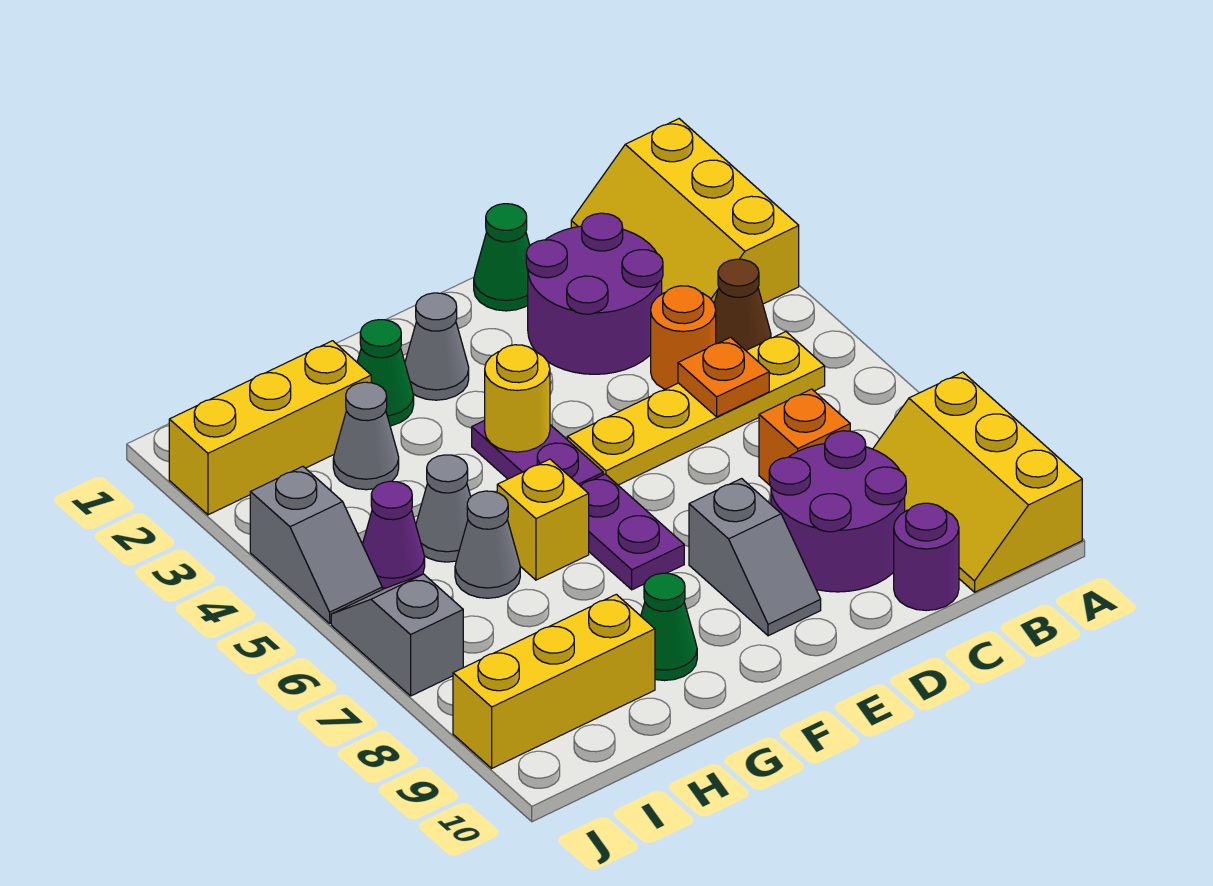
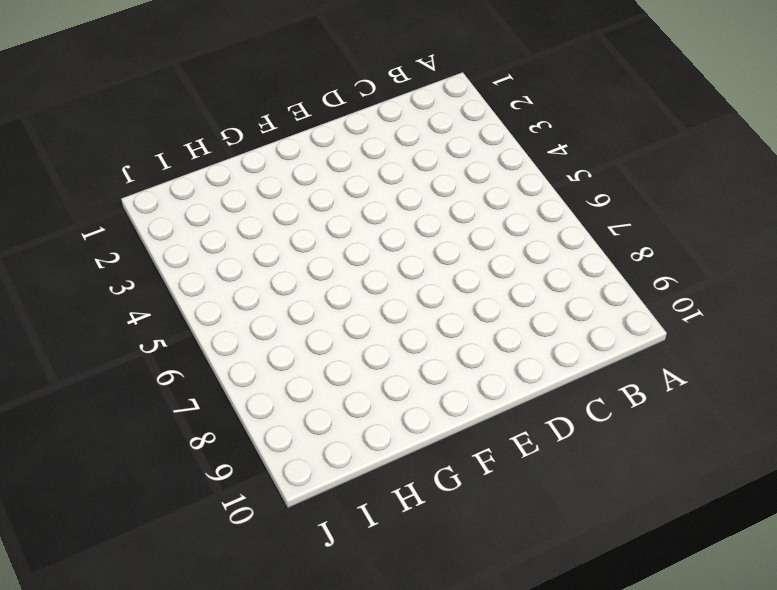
none -> yellow slope A1:B3 level 1 top A
none -> yellow slope A8:B10 level 1 top A
none -> brown cone B4 level 1

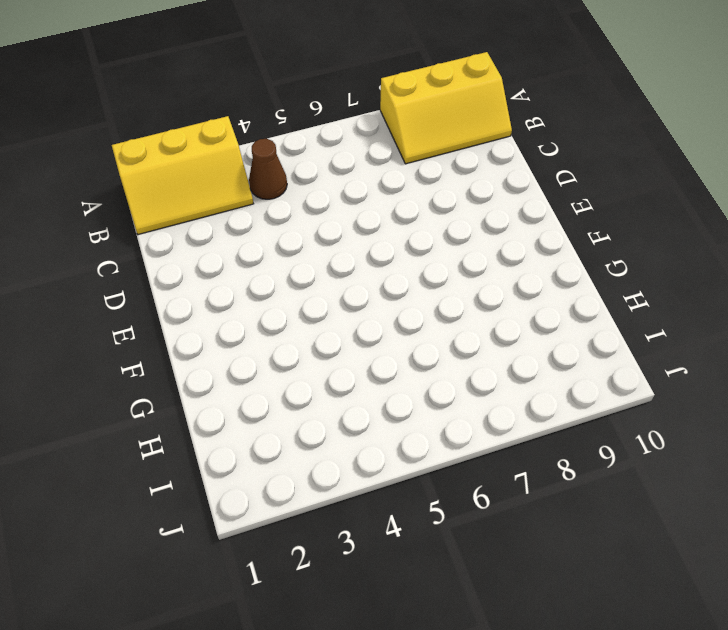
none -> yellow plate B5:E5 level 1
none -> purple round brick C2:D3 level 1
none -> orange round brick C4 level 1

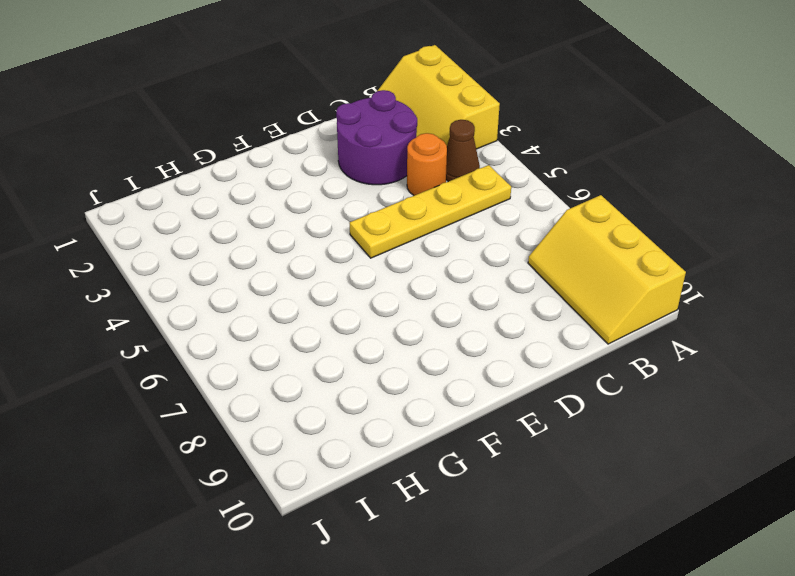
none -> orange brick C7 level 1
none -> purple round brick C8:D9 level 1
none -> purple round brick C10 level 1

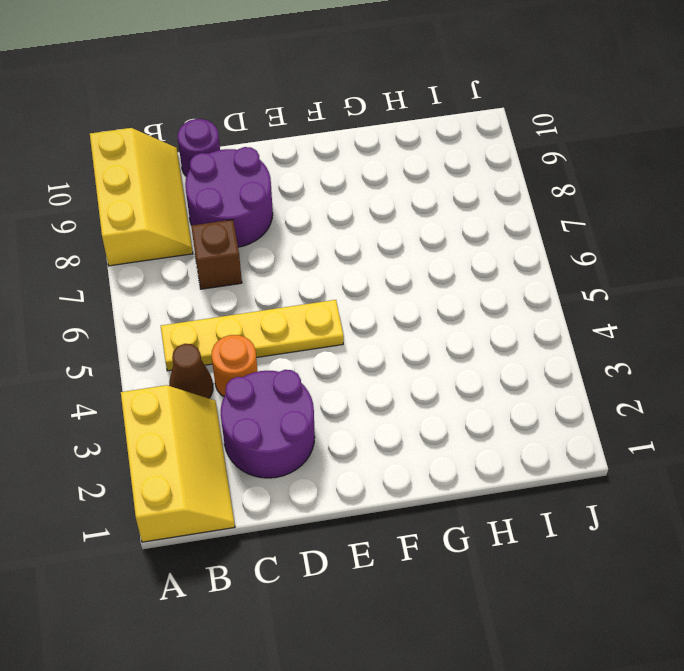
brown brick C7 level 1 -> orange brick C7 level 1
none -> green cone D1 level 1
none -> grey slope E8:E9 level 1 top 8
none -> grey cone F2 level 1

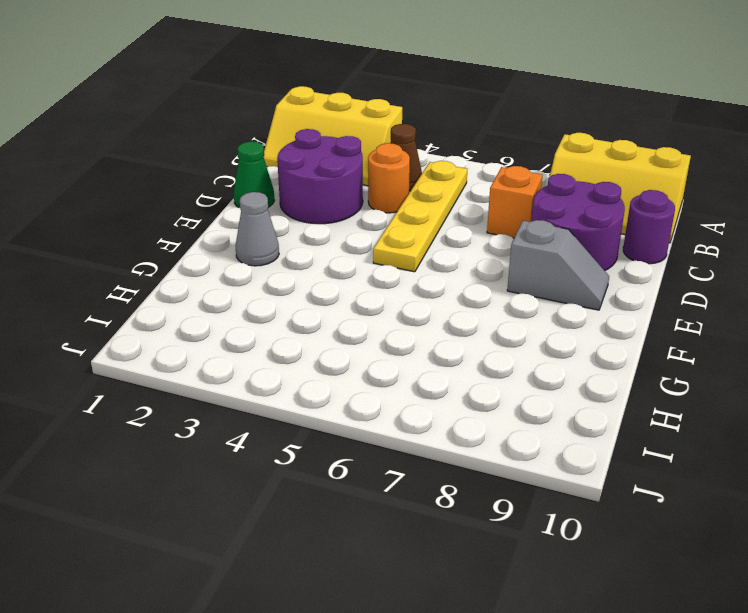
none -> purple plate F4:F5 level 1
none -> purple plate F6:F7 level 1
none -> green cone G2 level 1

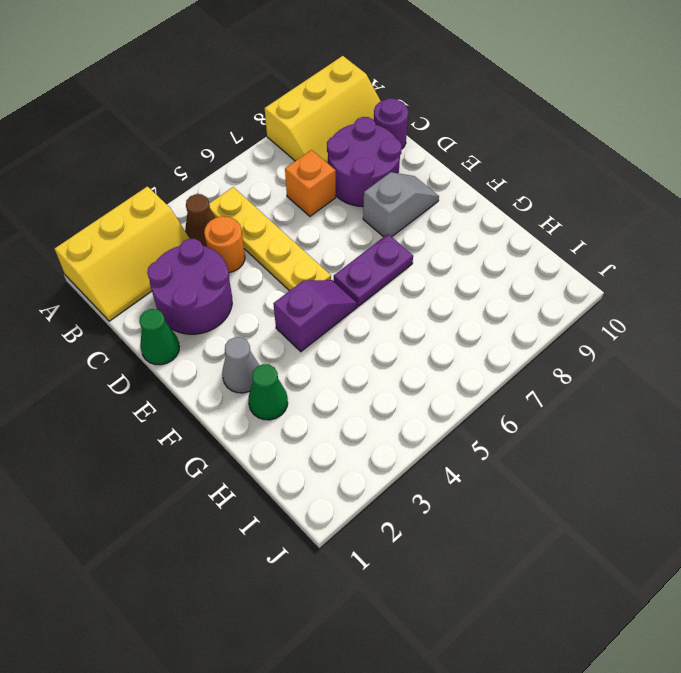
purple slope F4:F5 level 1 top 4 -> purple plate F4:F5 level 1
none -> yellow brick G6 level 1
none -> green cone G9 level 1
none -> yellow brick H2:J2 level 1

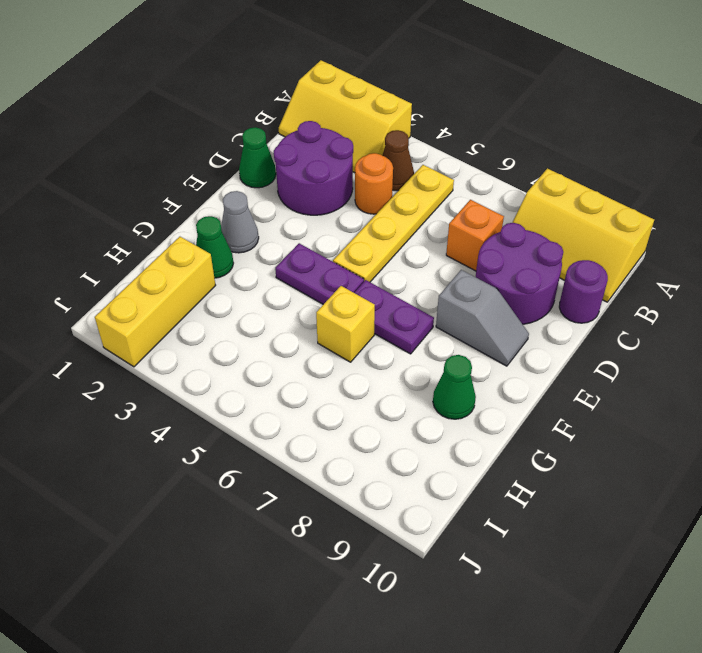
none -> grey cone H3 level 1
none -> grey cone H5 level 1
none -> grey cone H6 level 1

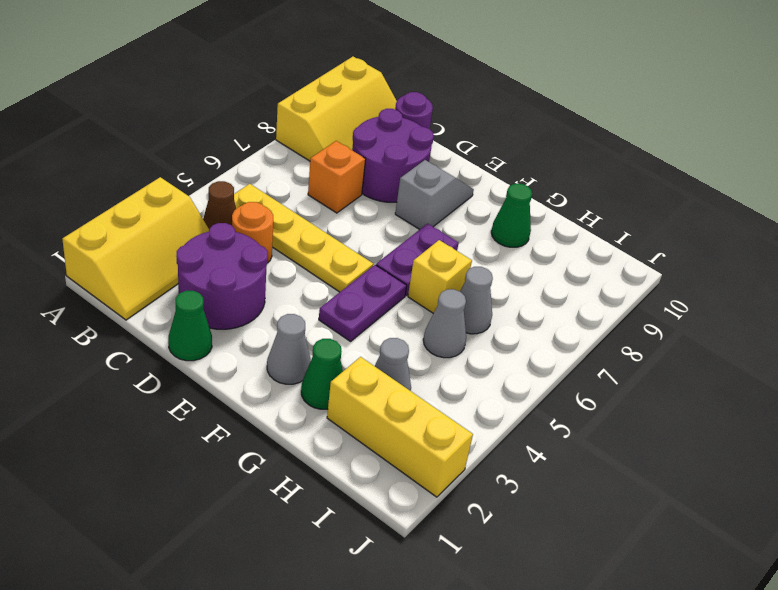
none -> yellow brick H9:J9 level 1
none -> purple cone I5 level 1
none -> grey slope J4:J5 level 1 top 4

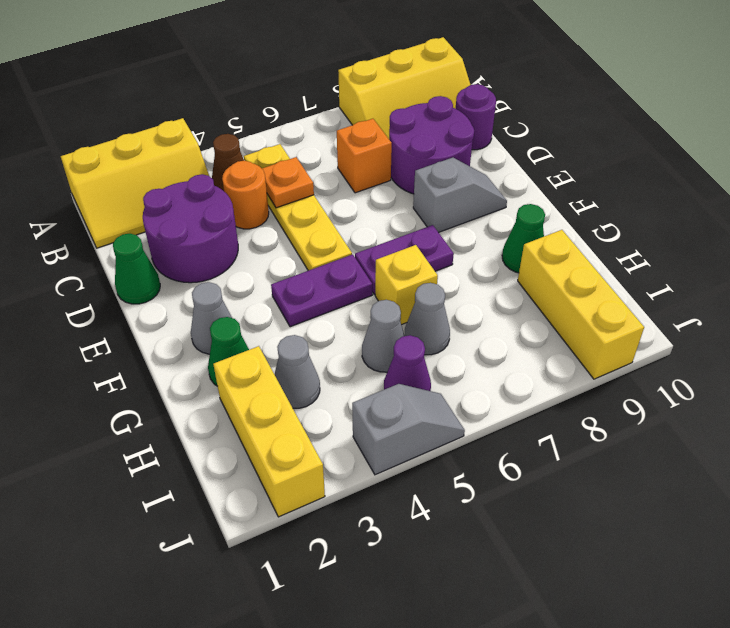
none -> grey slope J6:J7 level 1 top 7
none -> yellow round brick F4 level 2

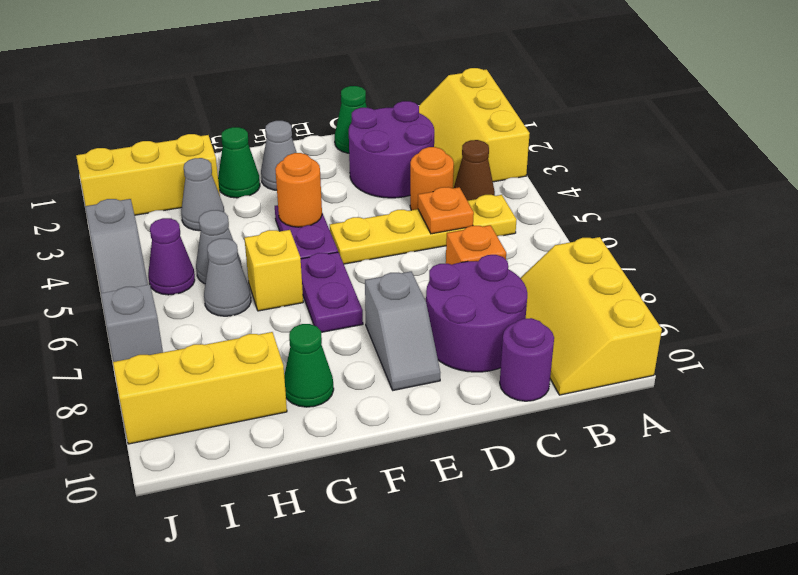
orange round brick F4 level 2 -> yellow round brick F4 level 2

